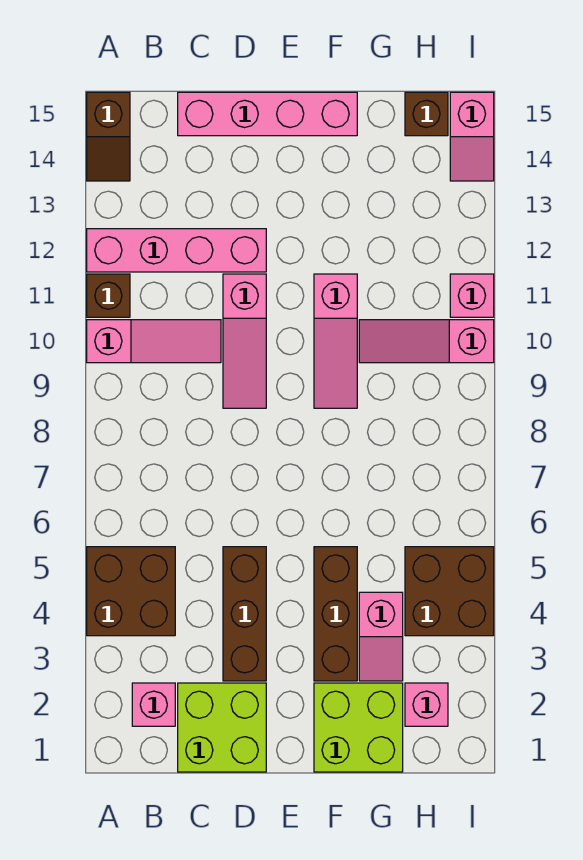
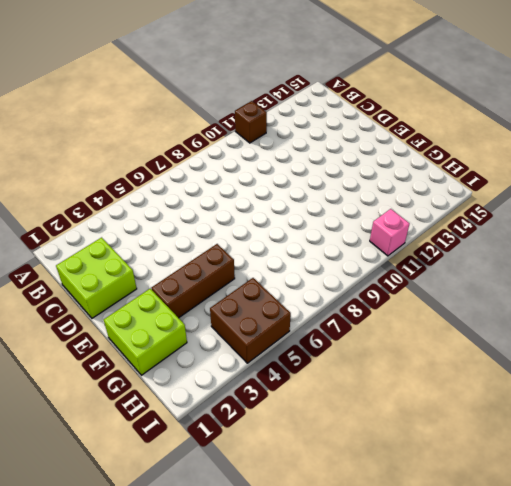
none -> brown brick A4:B5 level 1
none -> pink slope A10:C10 level 1 top A
none -> pink brick A12:D12 level 1

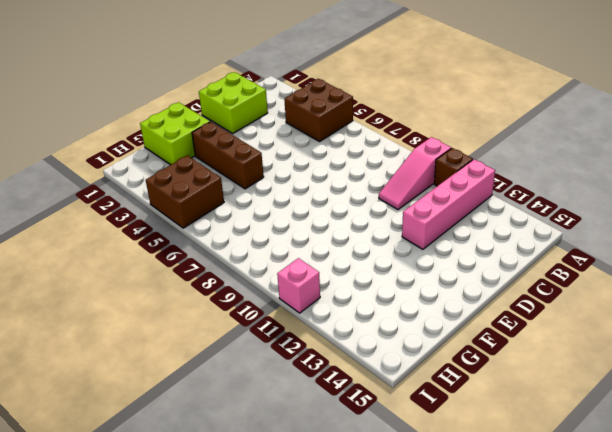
none -> brown slope A14:A15 level 1 top 15
none -> pink brick B2 level 1
none -> pink brick C15:F15 level 1

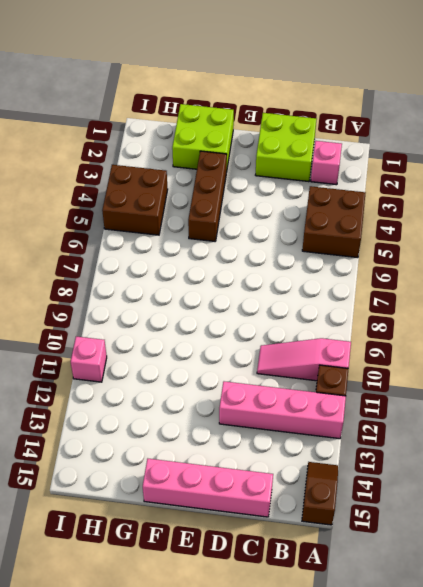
none -> brown brick D3:D5 level 1
none -> pink slope D9:D11 level 1 top 11
none -> pink slope F9:F11 level 1 top 11

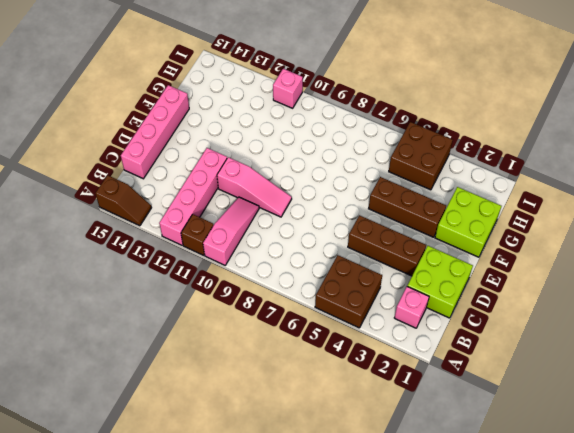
none -> pink slope F9:F11 level 1 top 11
none -> pink slope G3:G4 level 1 top 4
none -> pink slope G10:I10 level 1 top I

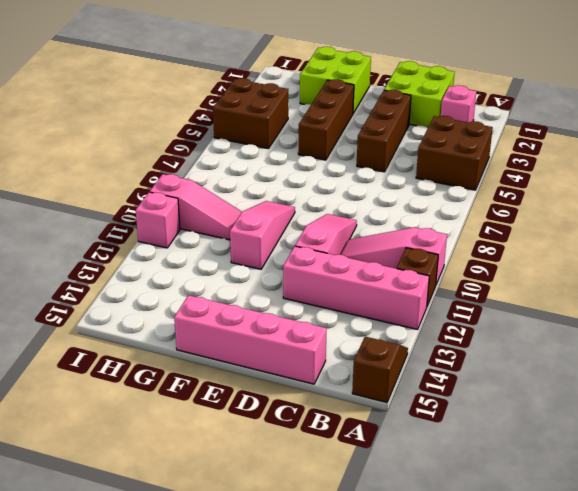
none -> pink slope G3:G4 level 1 top 4
none -> pink brick H2 level 1
none -> brown brick H15 level 1

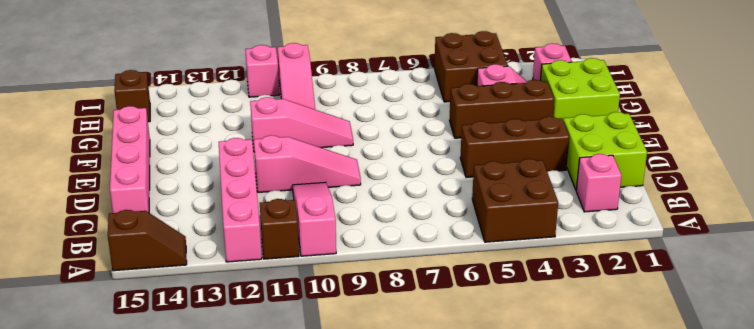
none -> pink slope I14:I15 level 1 top 15

